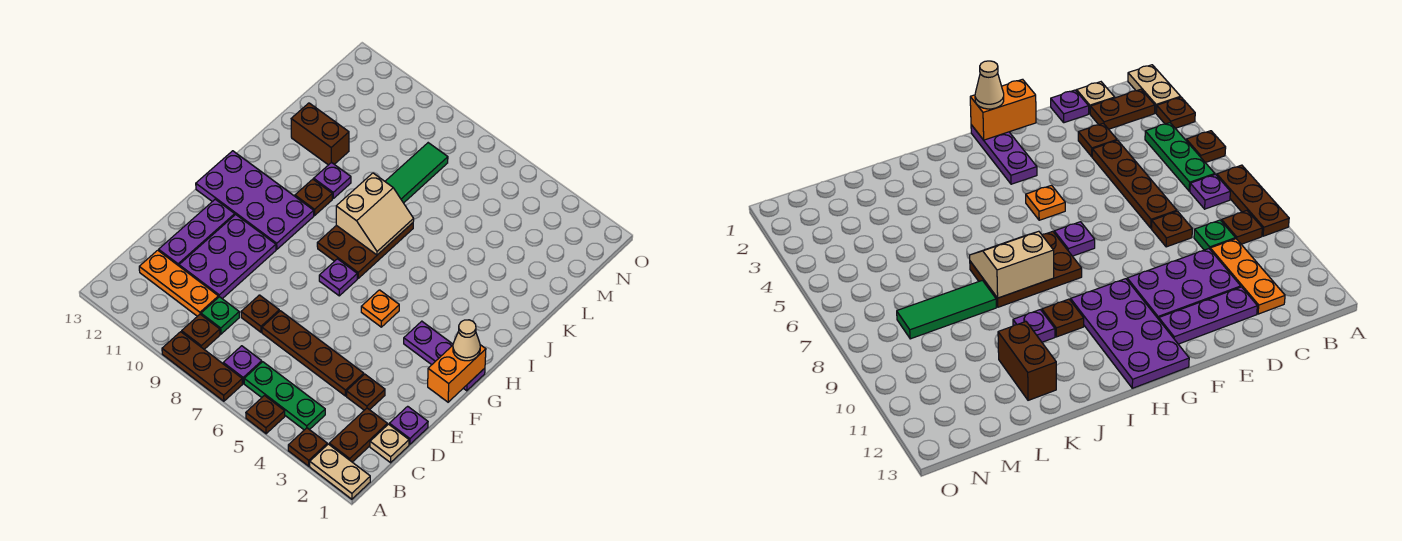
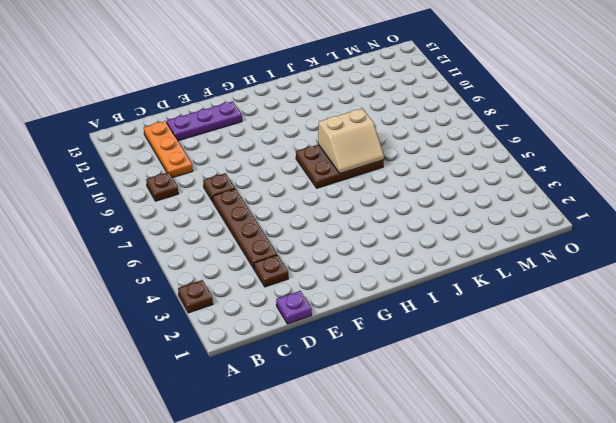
none -> tan plate A1:A2 level 1
none -> brown plate A5 level 1
none -> brown plate A7:A9 level 1

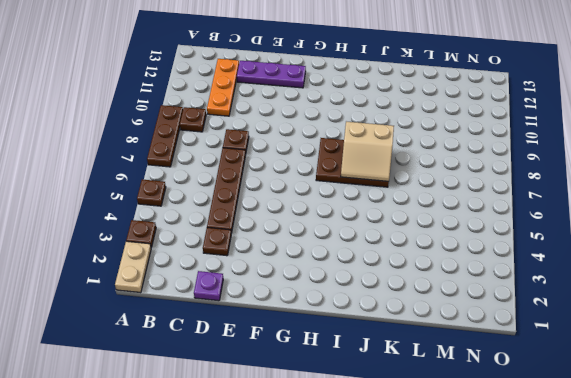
none -> brown plate B2:C2 level 1
none -> green plate B4:B6 level 1
none -> purple plate B7 level 1

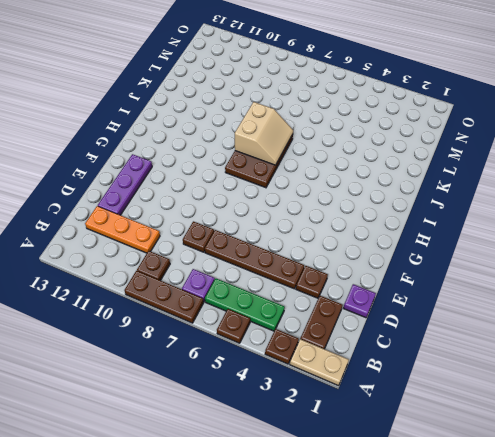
none -> tan plate C1 level 1
none -> green plate C9 level 1
none -> purple plate D10:F11 level 1

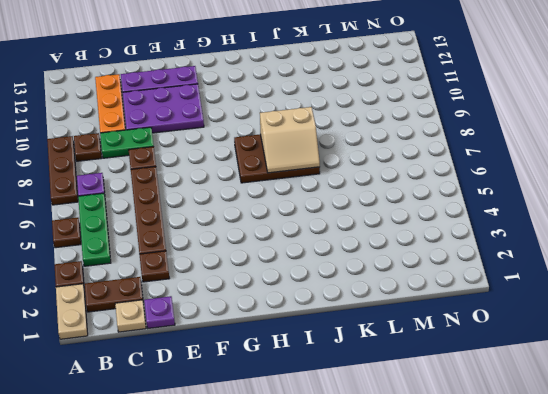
green plate C9:D9 level 1 -> green plate C9 level 1
none -> purple plate G1:G3 level 1
none -> orange plate G5 level 1
none -> purple plate G7 level 1

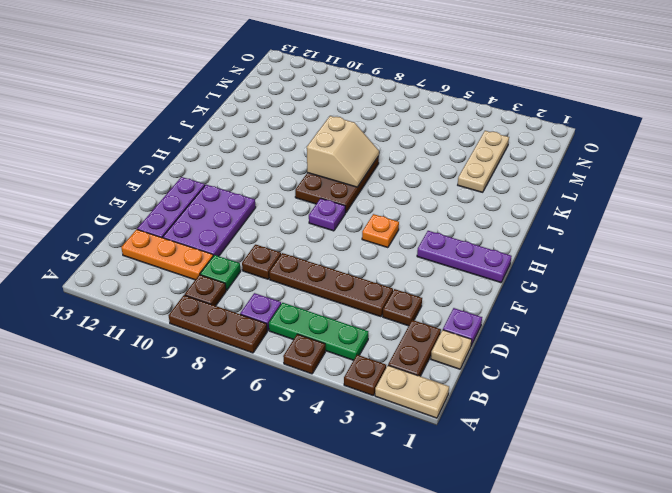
tan plate K3:M3 level 1 -> none
none -> purple plate G10:H13 level 1
none -> brown plate I10 level 1
none -> purple plate J10 level 1

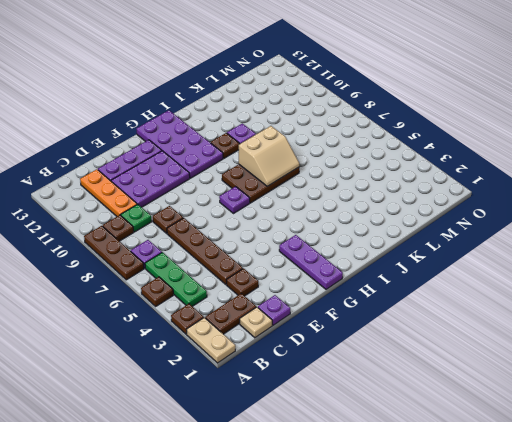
none -> orange plate G5 level 1
none -> green tile K8:M8 level 1
none -> brown brick K11:K12 level 1

